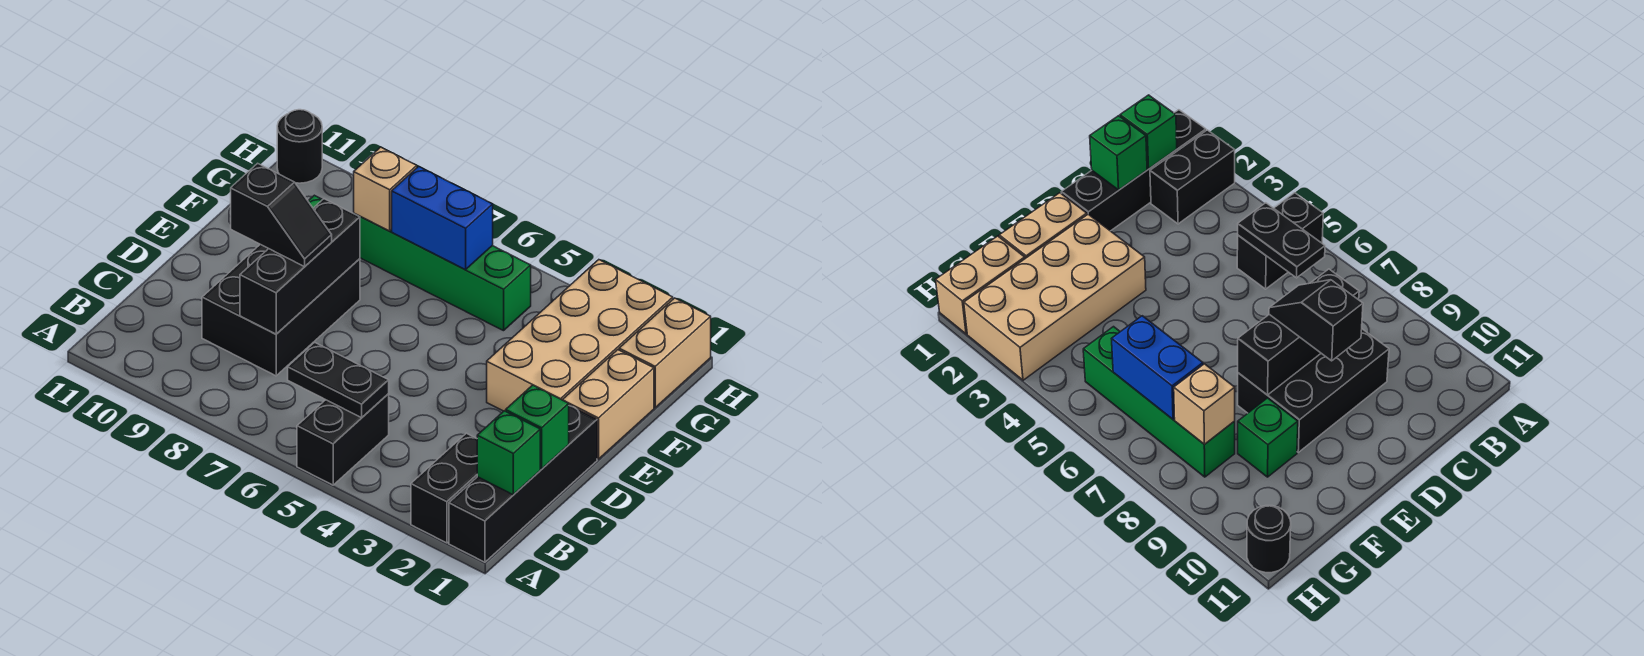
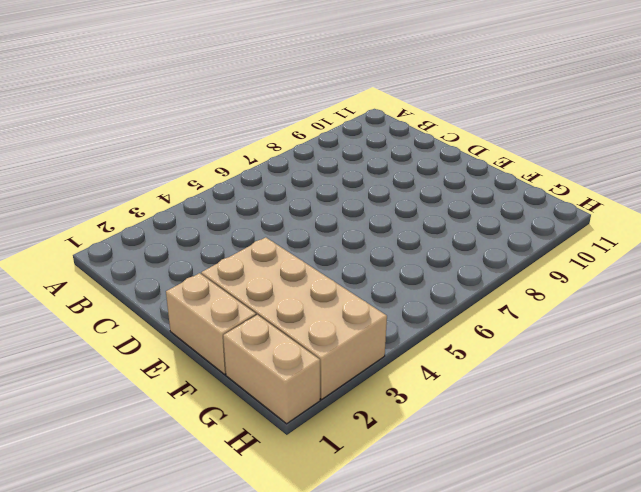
none -> black brick A1:D1 level 1
none -> black brick A2:B2 level 1
none -> black brick A5:B5 level 1

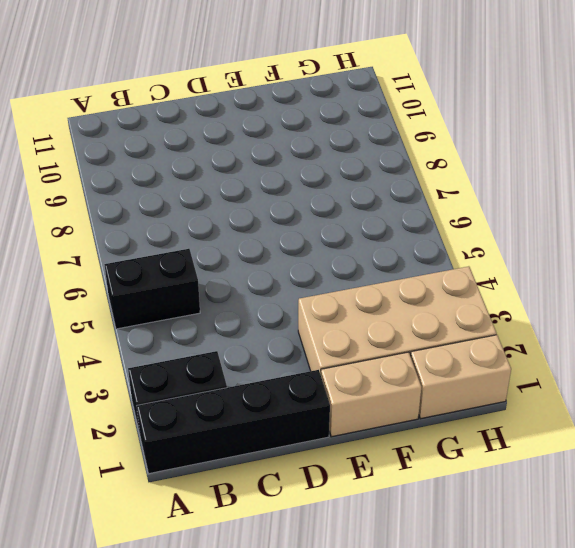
none -> black brick C8:E9 level 1
none -> green brick F9 level 1
none -> green brick G5:G8 level 1

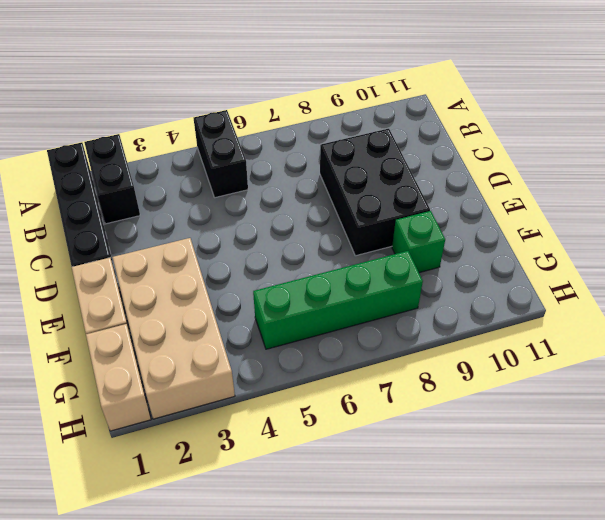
none -> black round brick H11 level 1
none -> green brick B1 level 2
none -> black plate B5:B6 level 2

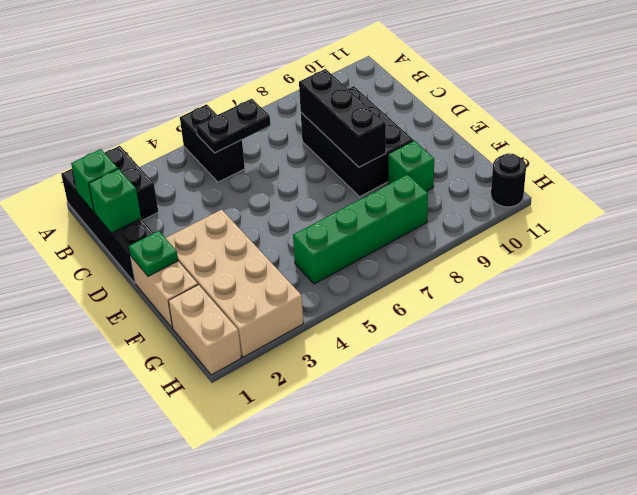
green plate E1 level 2 -> none
none -> blue brick G6:G7 level 2
none -> tan brick G8 level 2
none -> black slope D8:D9 level 3 top 9

